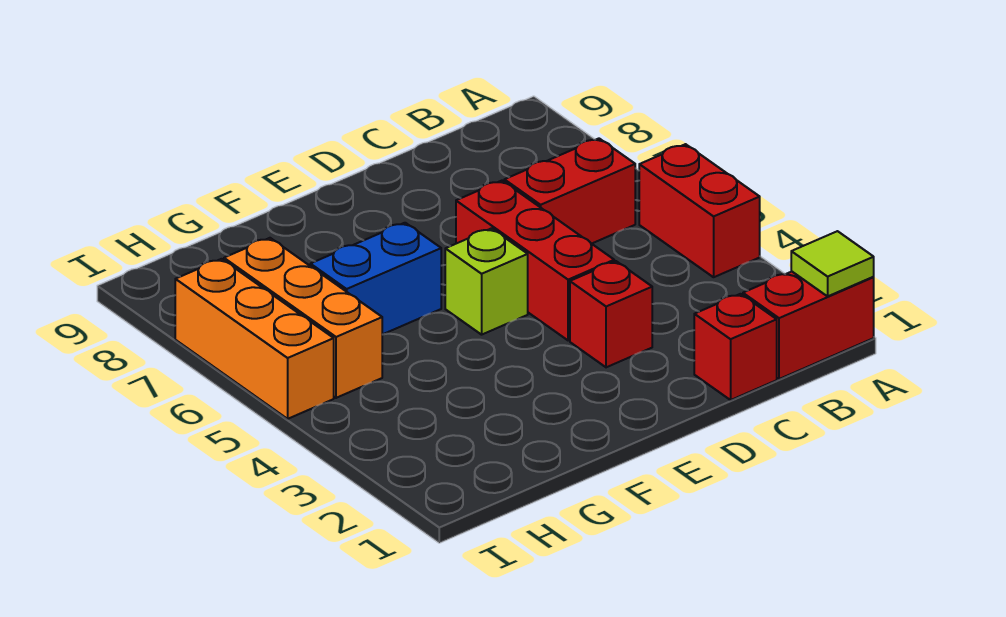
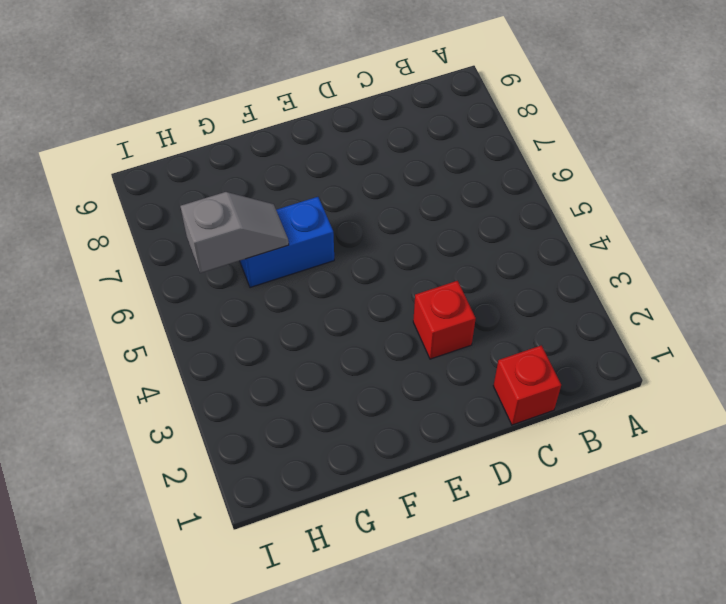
grey slope G6:H6 level 2 top H -> none
none -> red brick A1:B1 level 1
none -> red brick A4:A5 level 1

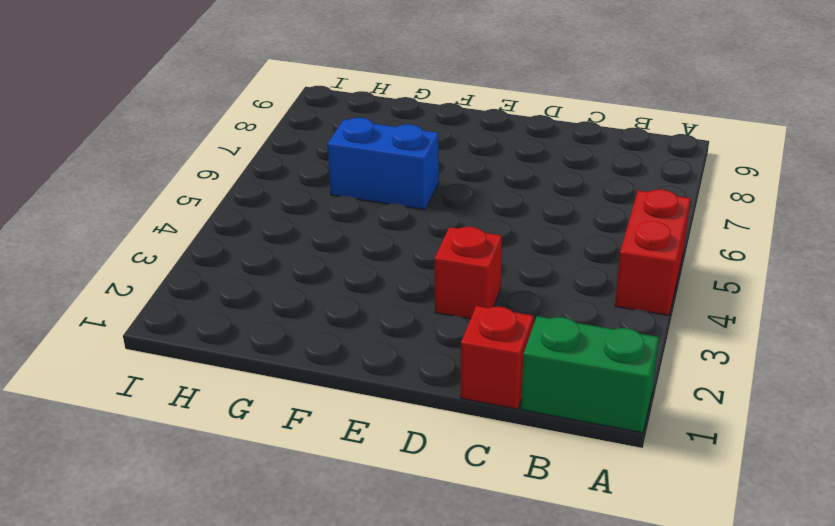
green brick A1:B1 level 1 -> red brick A1:B1 level 1
none -> red brick B6:C6 level 1
none -> red brick D4:D6 level 1

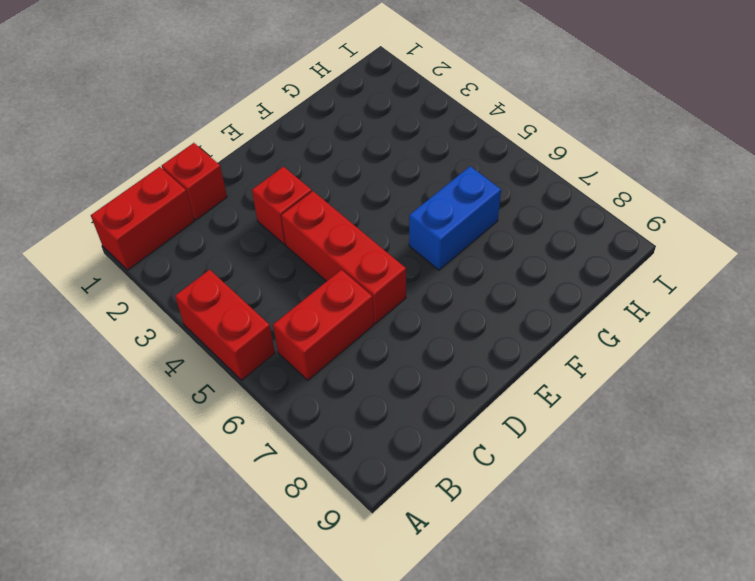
none -> lime brick E5 level 1
none -> orange brick H5:H7 level 1

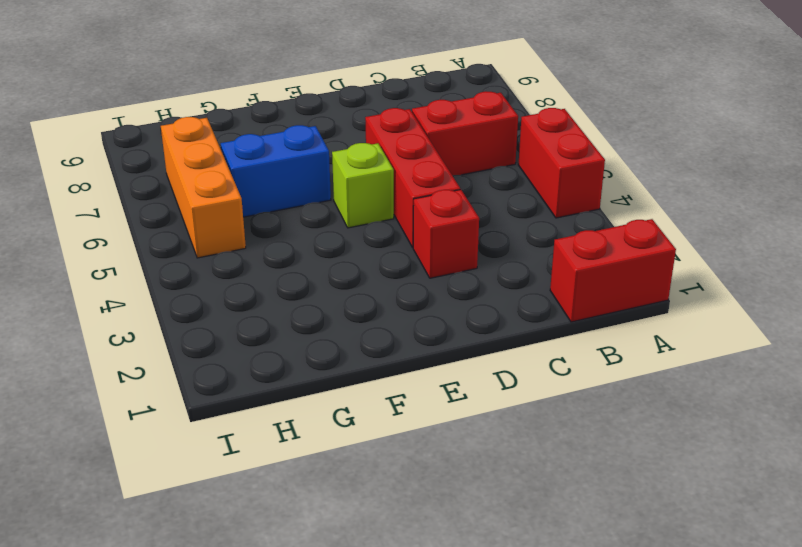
none -> red brick C1 level 1
none -> orange brick I5:I7 level 1

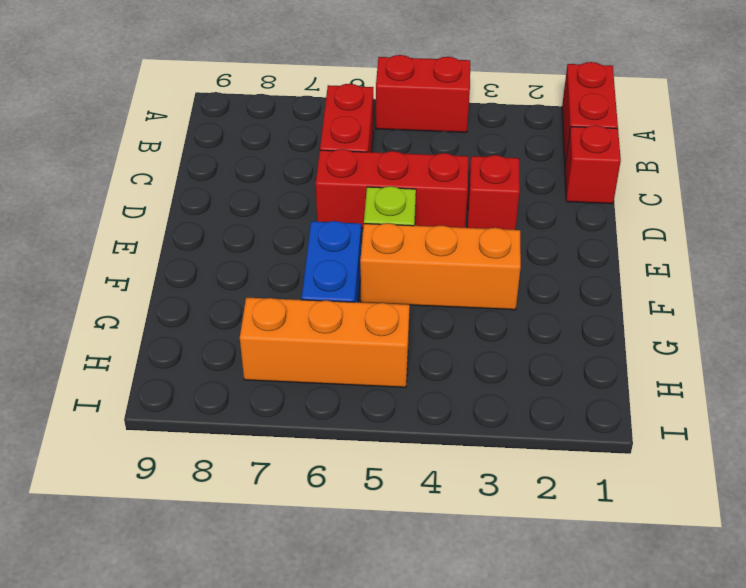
orange brick F3:F5 level 1 -> orange brick I5:I7 level 1
none -> lime tile A1 level 2

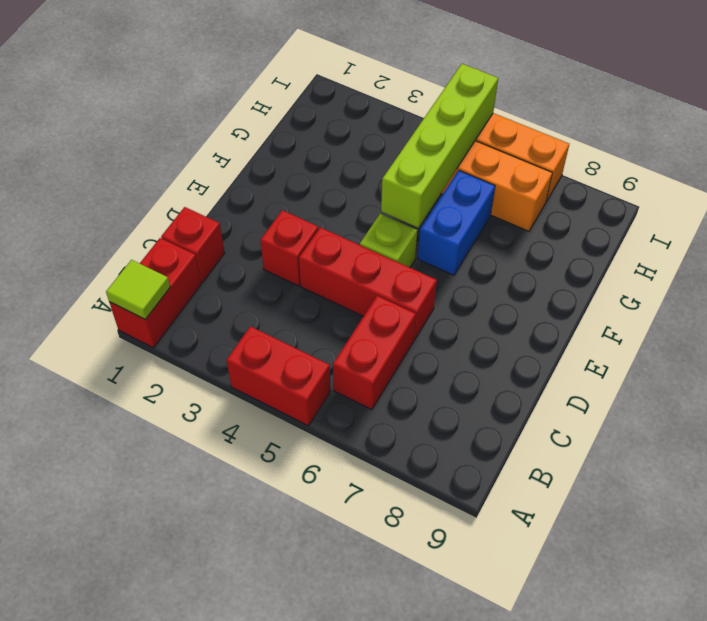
lime brick F5:I5 level 2 -> none

